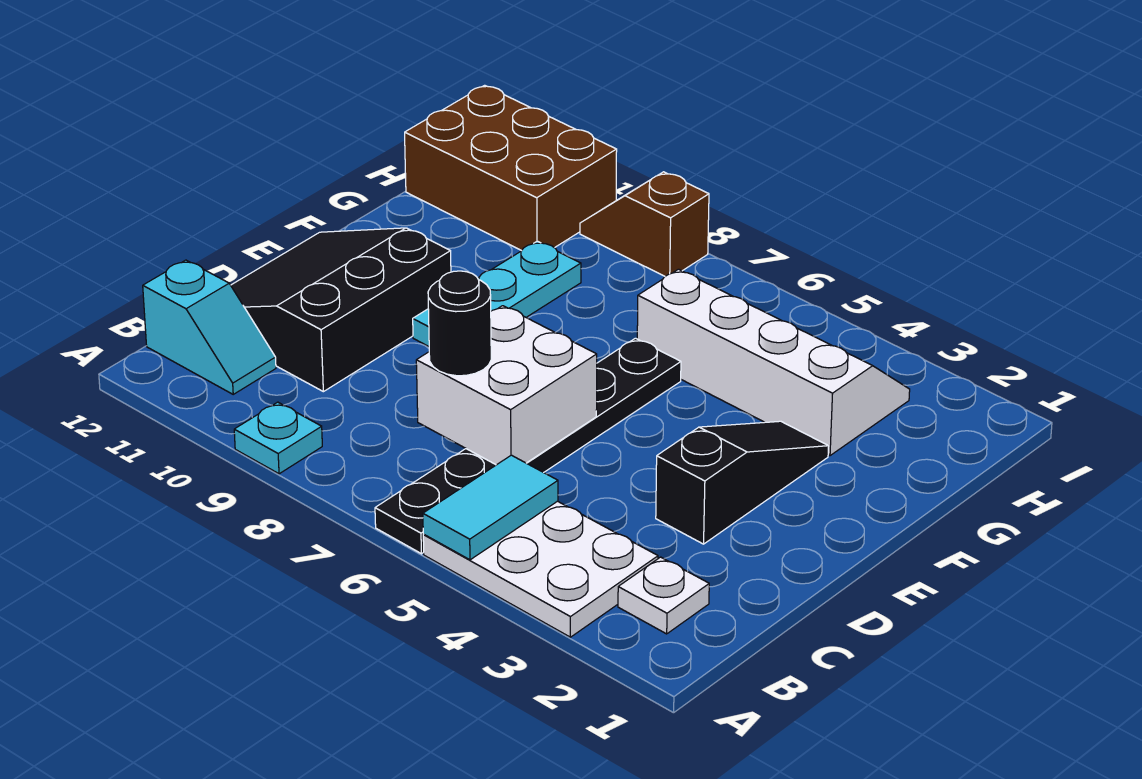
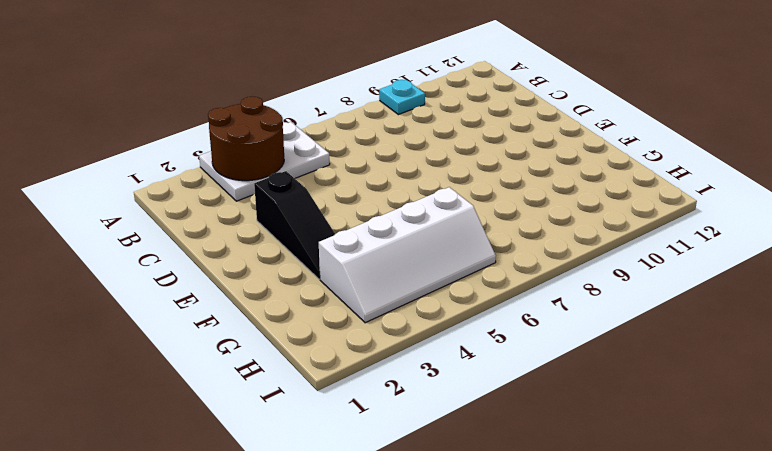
brown round brick A3:B4 level 2 -> none
none -> black plate A6:F6 level 1
none -> white plate B2 level 1
none -> cyan slope B11:B12 level 1 top 12

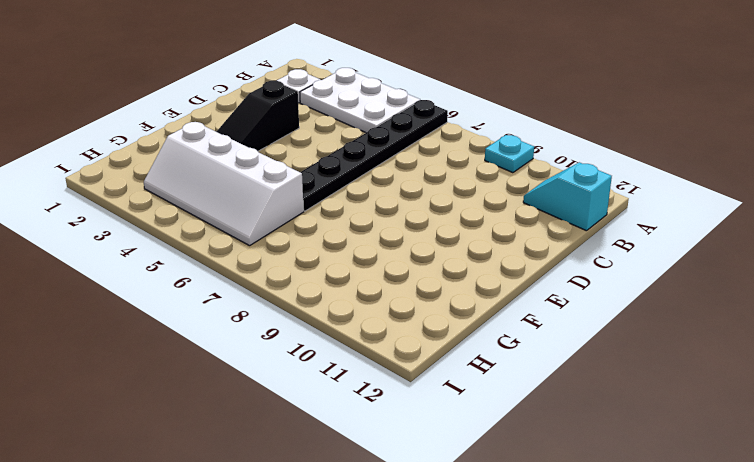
none -> black slope C10:E12 level 1 top 10
none -> cyan plate E9:G9 level 1
none -> brown brick H10:I12 level 1

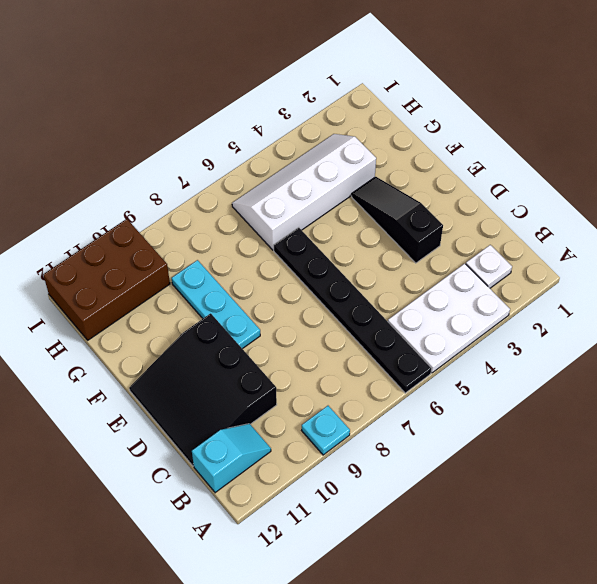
none -> brown slope I8:I9 level 1 top 8
none -> cyan tile A5:B5 level 2
none -> white brick C6:D7 level 2

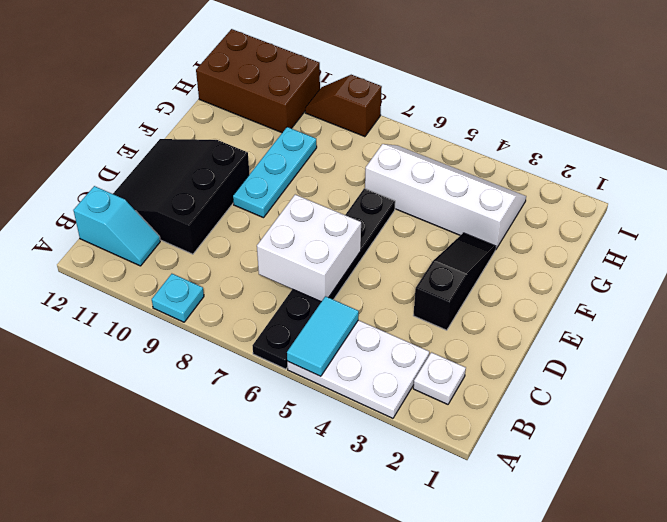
none -> black round brick C7 level 3

